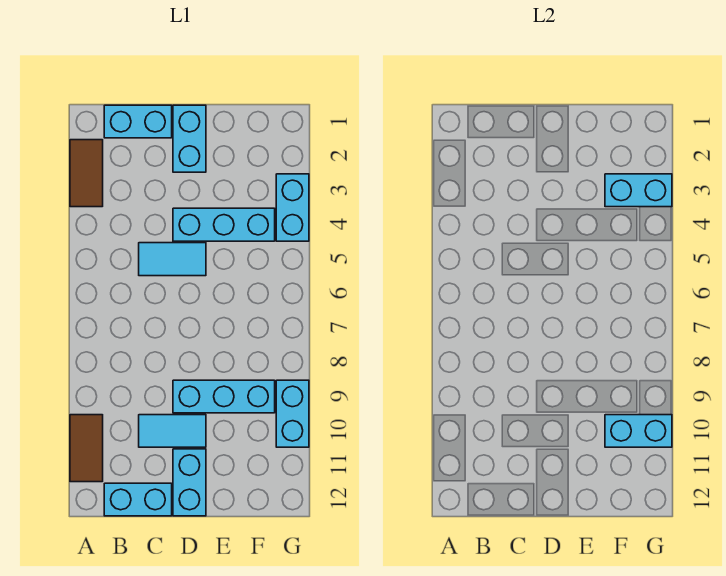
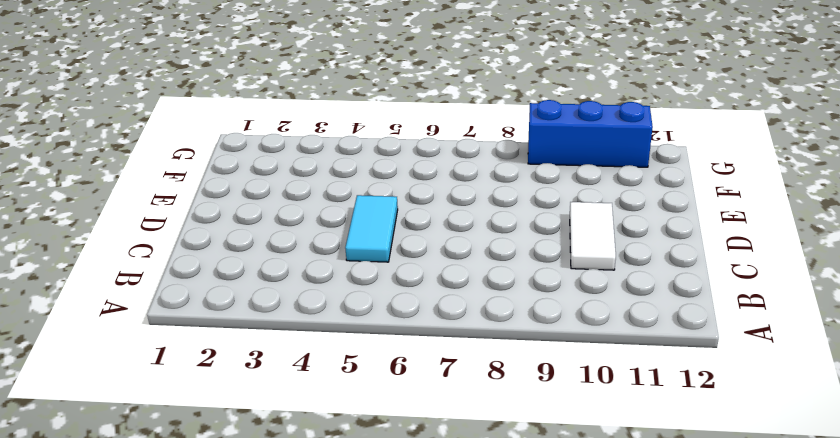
white tile C10:D10 level 1 -> cyan tile C10:D10 level 1
blue brick G9:G11 level 1 -> cyan brick G9:G10 level 1
none -> brown tile A2:A3 level 1
none -> brown tile A10:A11 level 1
none -> cyan brick B1:C1 level 1

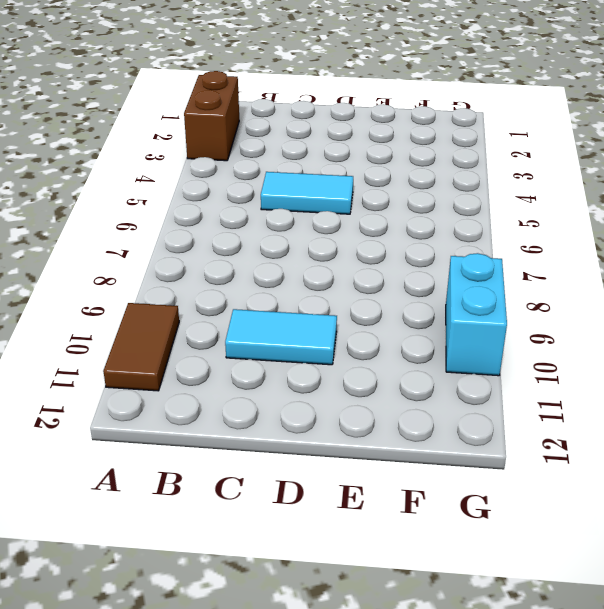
brown brick A2:A3 level 1 -> brown tile A2:A3 level 1
none -> cyan brick B1:C1 level 1
none -> cyan brick B12:C12 level 1
none -> cyan brick D1:D2 level 1

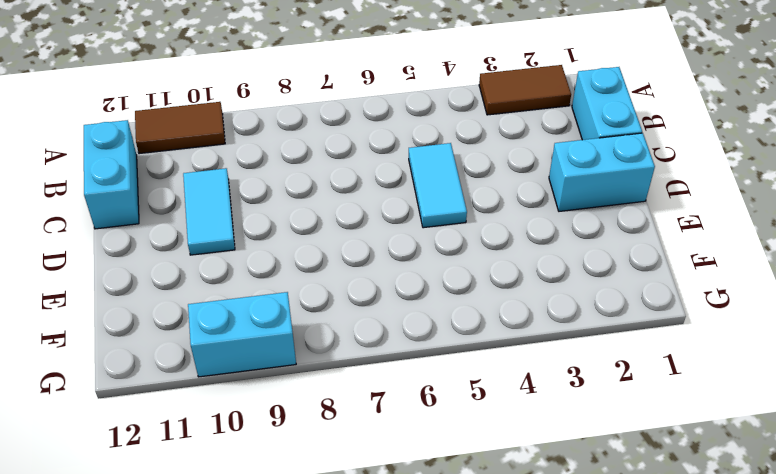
none -> cyan brick D4:F4 level 1
none -> cyan brick D9:F9 level 1
none -> cyan brick D11:D12 level 1

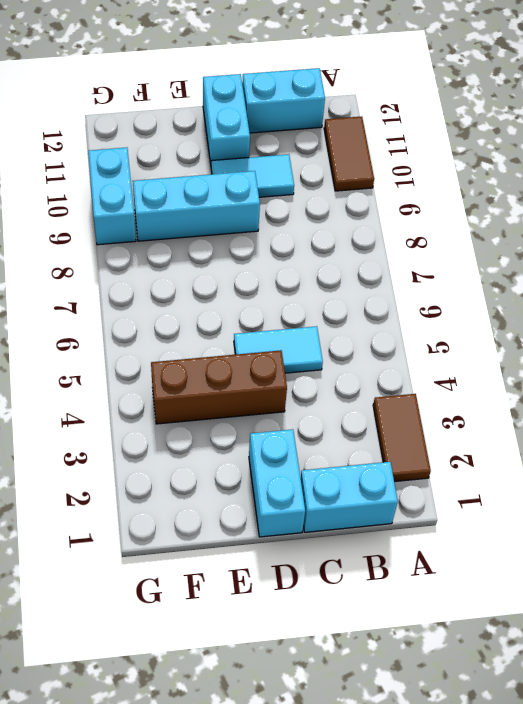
brown brick D4:F4 level 1 -> cyan brick D4:F4 level 1
none -> cyan brick G3:G4 level 1
none -> cyan brick F3:G3 level 2
none -> cyan brick F10:G10 level 2

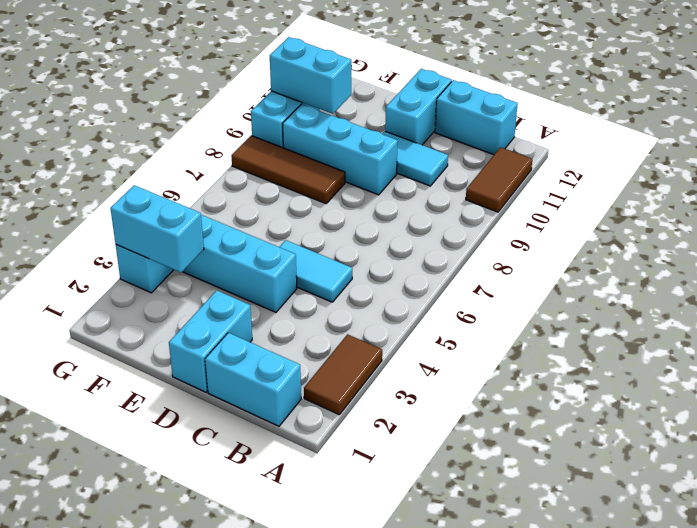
brown tile E8:G8 level 1 -> none

